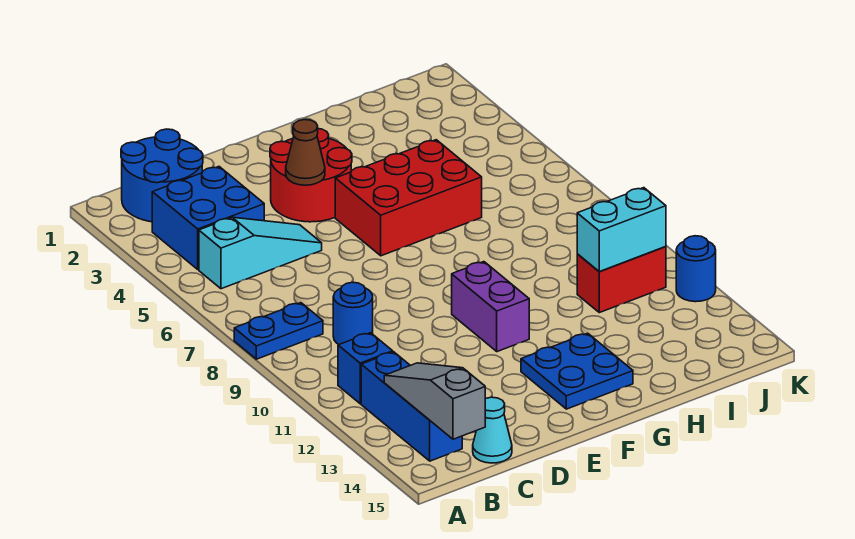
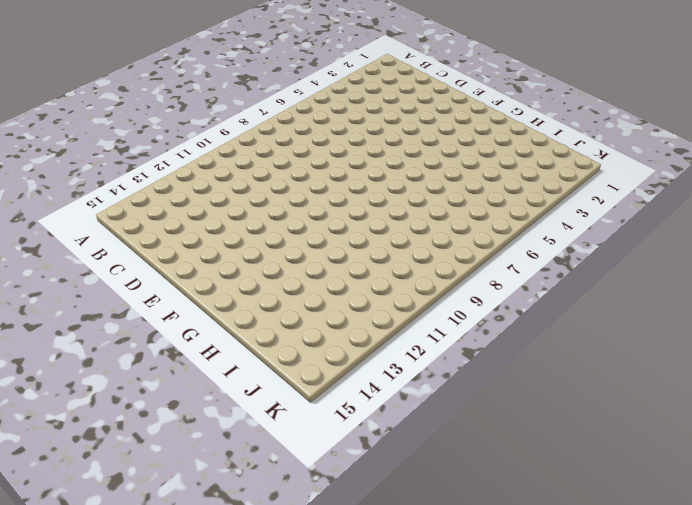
none -> blue plate A8:B8 level 1
none -> blue round brick B1:C2 level 1
none -> blue brick B3:C4 level 1

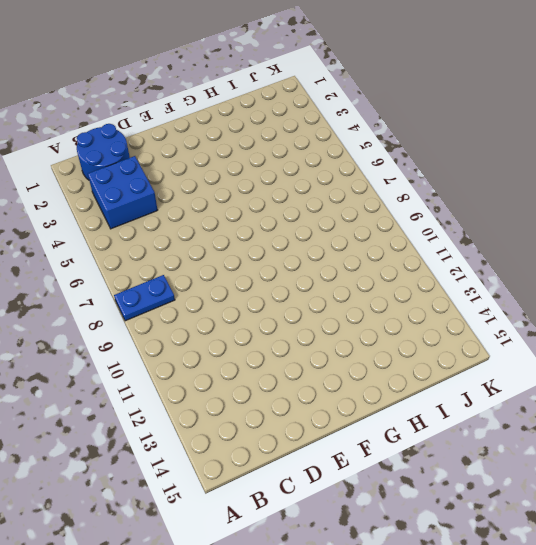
none -> cyan slope B5:D5 level 1 top B
none -> blue brick B11 level 1
none -> blue brick B12:B14 level 1

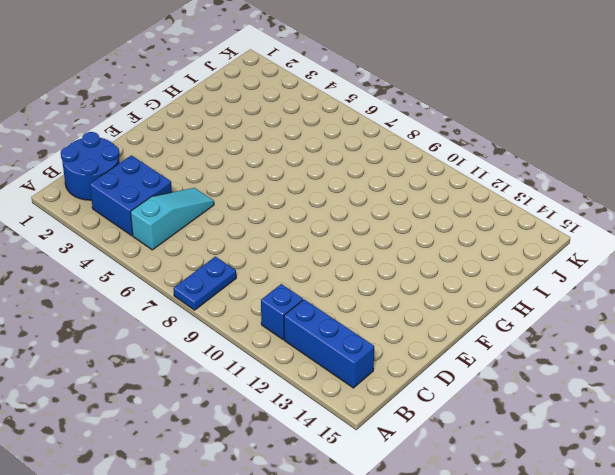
none -> blue round brick C9 level 1
none -> cyan cone C15 level 1
none -> red round brick E3:F4 level 1

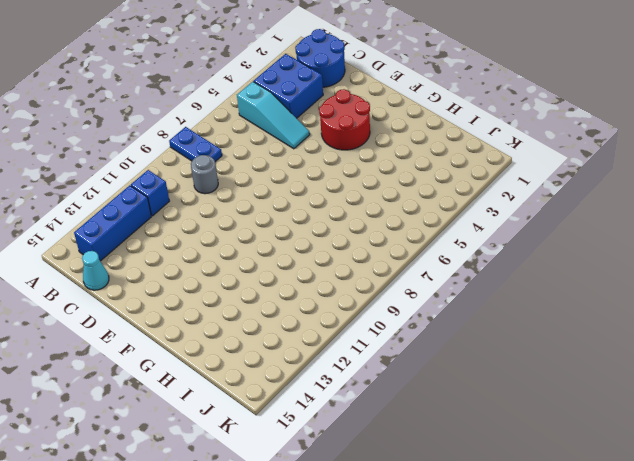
grey round brick C9 level 1 -> blue round brick C9 level 1
none -> red brick F5:H6 level 1
none -> purple brick F10:F11 level 1
none -> blue plate F13:G14 level 1

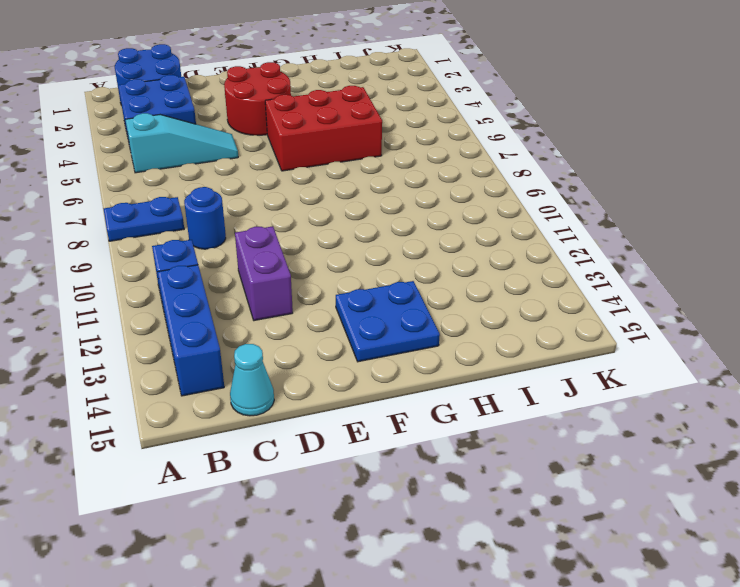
purple brick D11:D12 level 1 -> purple brick F10:F11 level 1
none -> red brick I11:J11 level 1
none -> blue round brick K12 level 1
none -> grey slope B13:B15 level 2 top 15

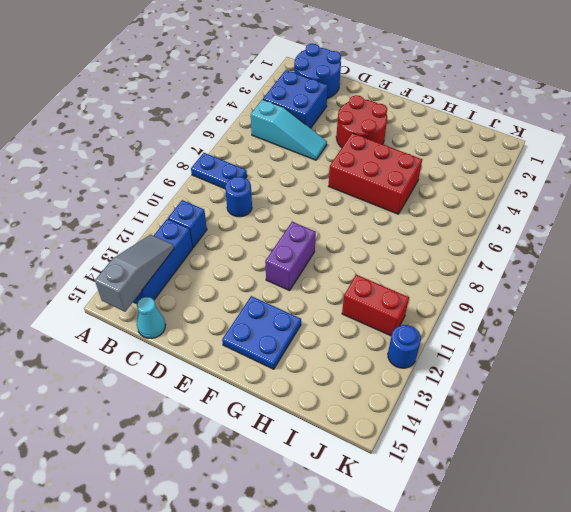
none -> brown cone E4 level 2
none -> cyan brick I11:J11 level 2

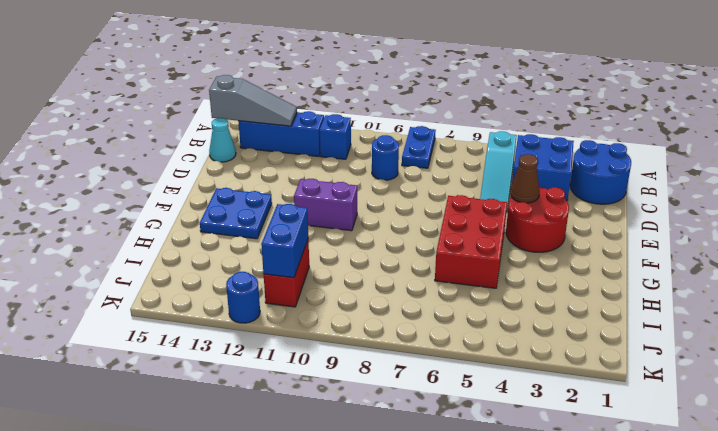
blue brick I11:J11 level 2 -> cyan brick I11:J11 level 2

